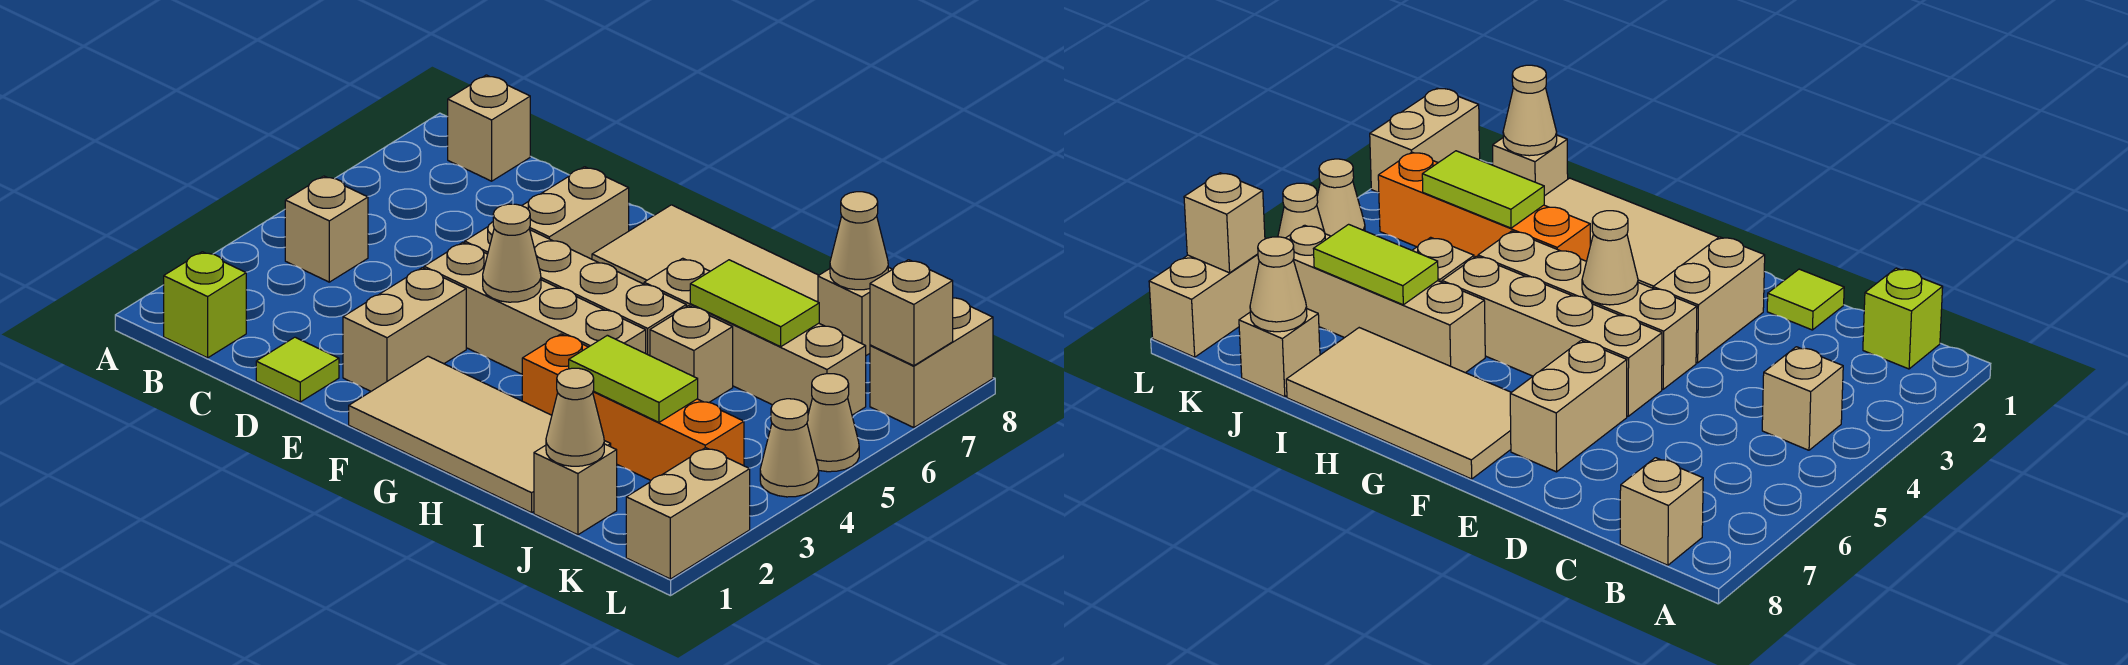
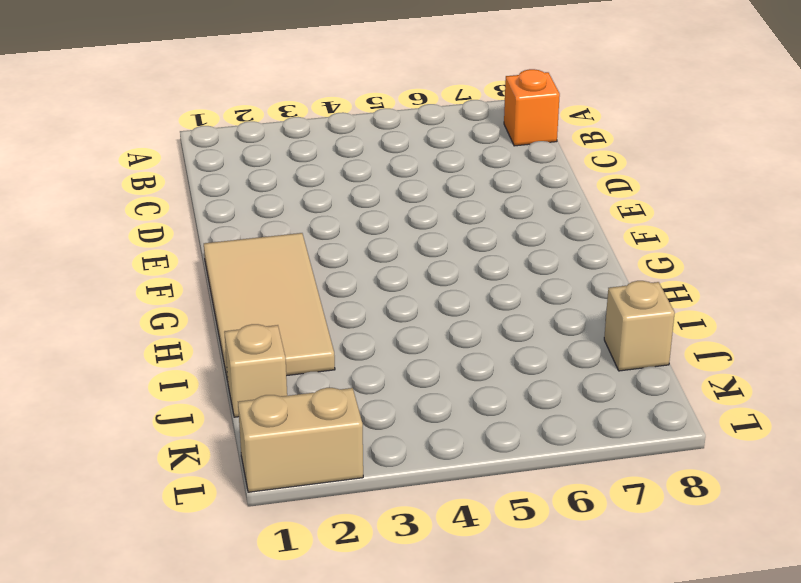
orange brick B8 level 1 -> tan brick B8 level 1
none -> lime brick B1 level 1
none -> tan brick B4 level 1
none -> lime tile D1 level 1

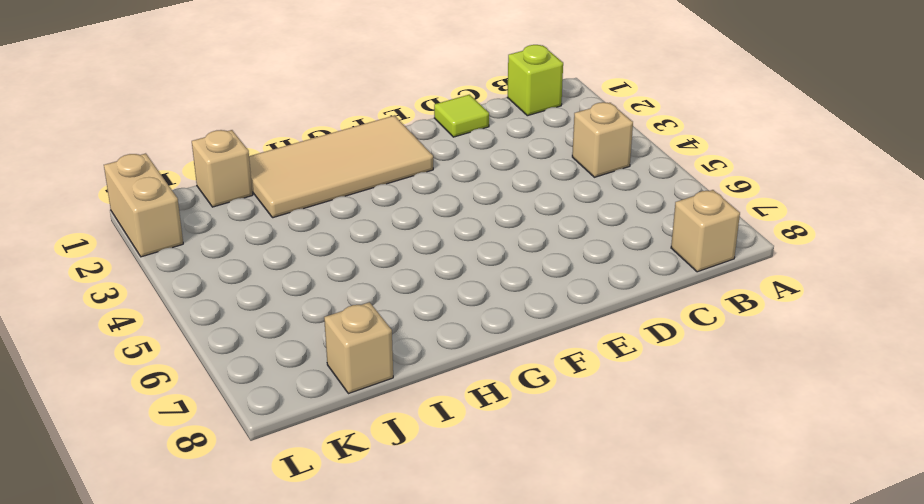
none -> tan brick E2:E3 level 1
none -> tan brick E4:H4 level 1
none -> tan brick E5:H5 level 1

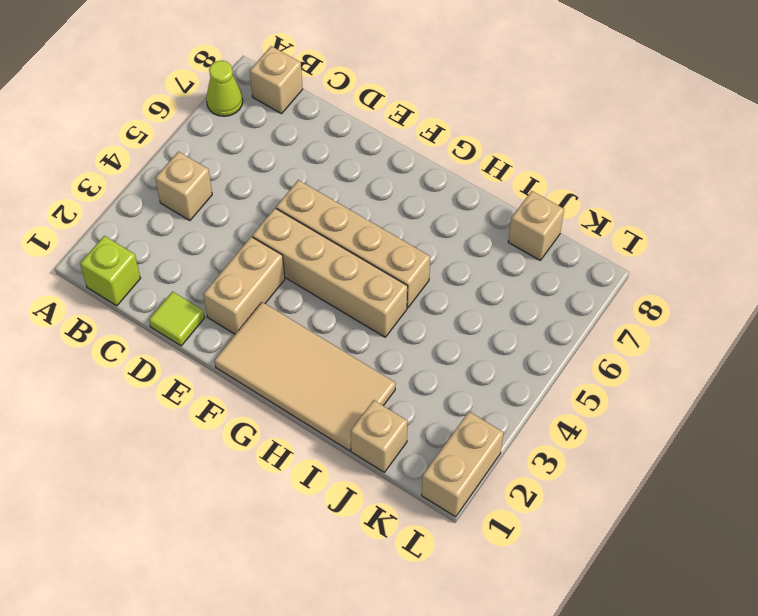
lime cone A7 level 1 -> none
none -> tan brick E6:E7 level 1
none -> tan tile F7:I8 level 1
none -> orange brick H3:K3 level 1

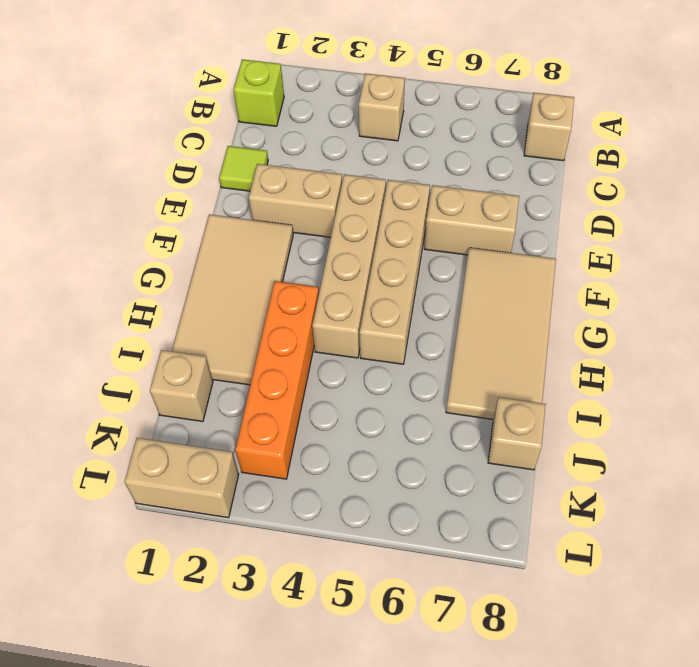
none -> tan brick H6:K6 level 1
none -> tan brick I5 level 1
none -> tan cone L4 level 1

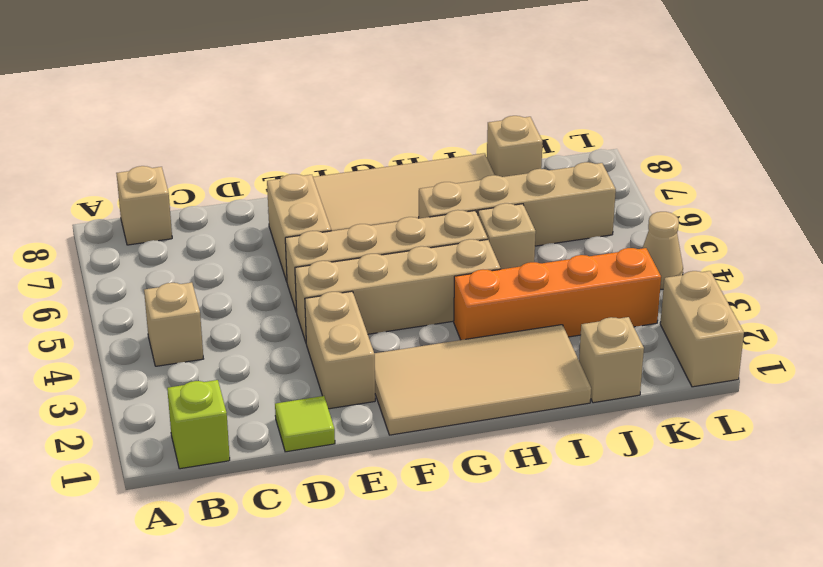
none -> tan cone L5 level 1
none -> tan brick L7:L8 level 1
none -> tan cone F4 level 2

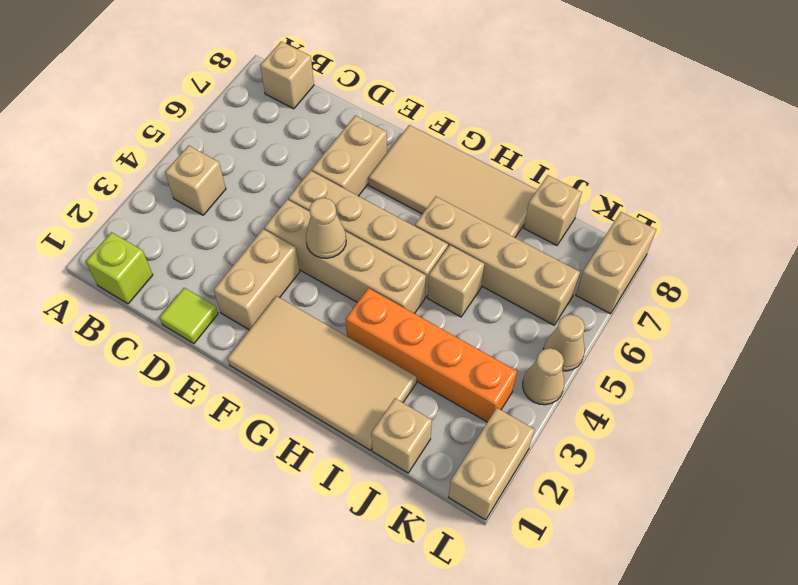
none -> lime tile I3:J3 level 2
none -> lime tile I6:J6 level 2
none -> tan cone J1 level 2

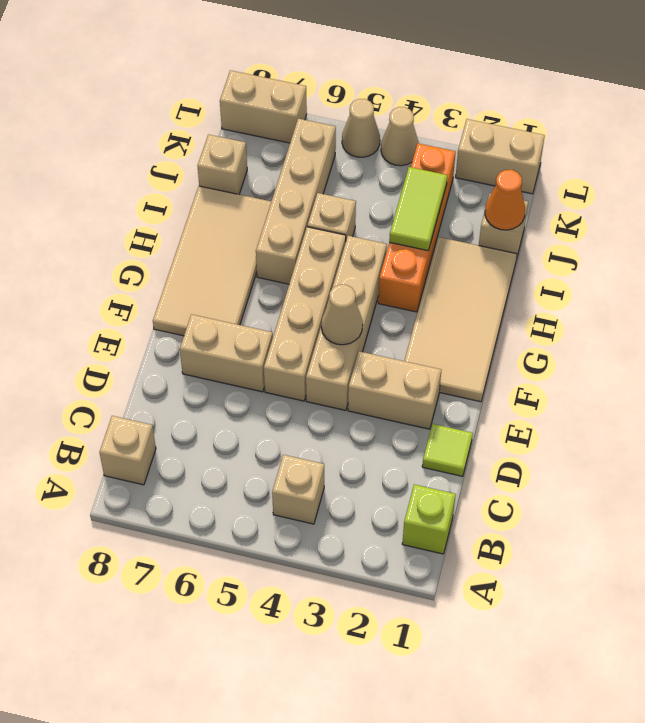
orange cone J1 level 2 -> tan cone J1 level 2
none -> lime tile I6:J6 level 2
none -> tan cone J8 level 2
none -> tan brick L7 level 2

